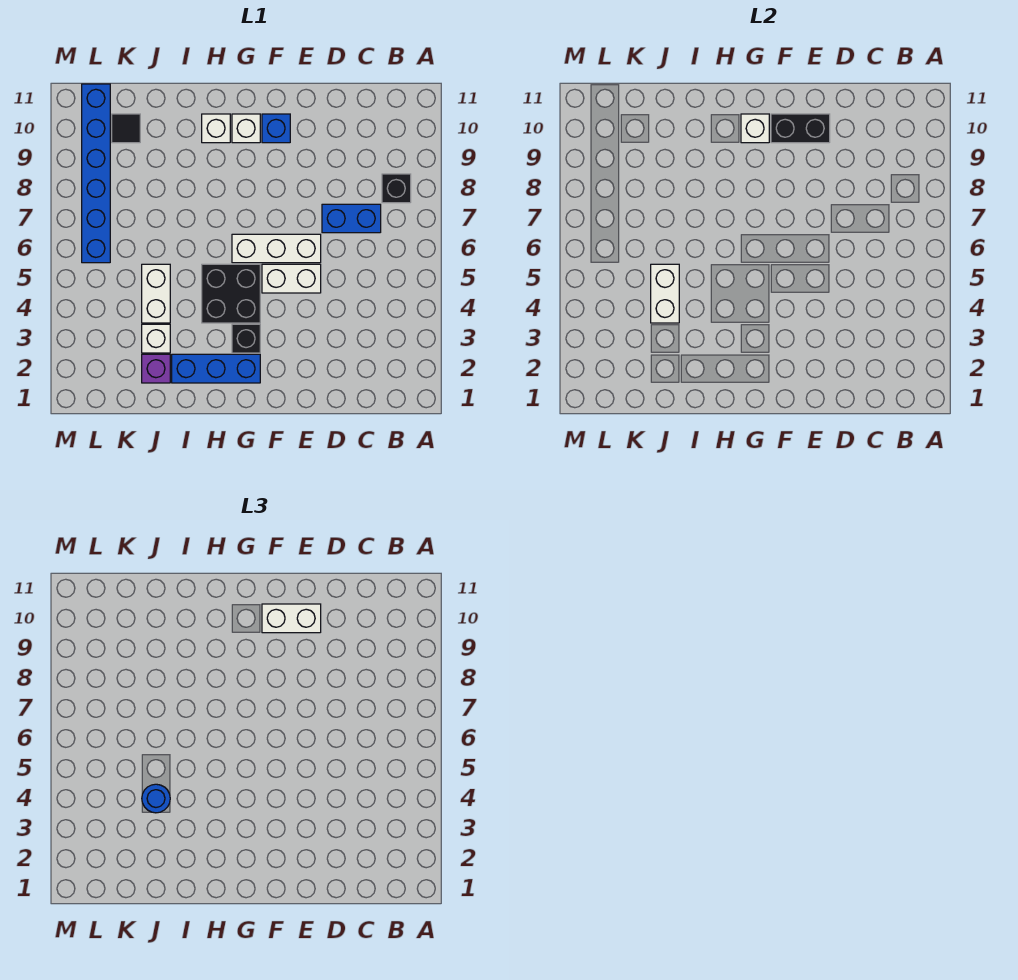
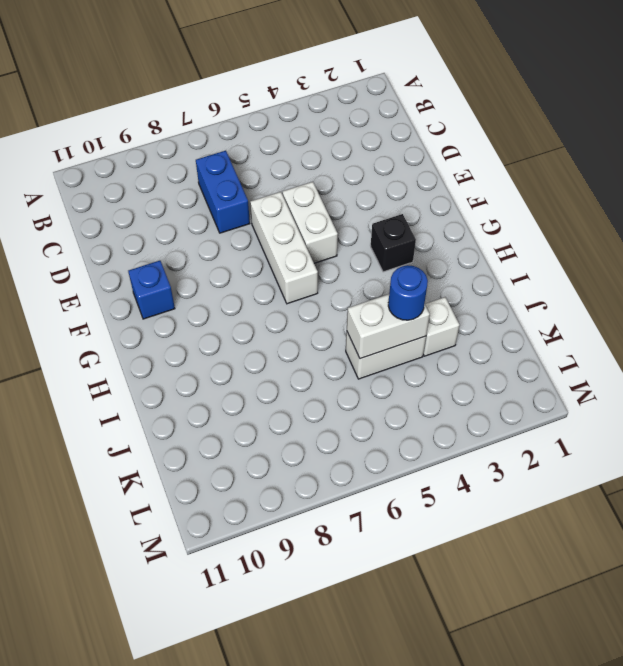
none -> black brick B8 level 1
none -> blue brick G2:I2 level 1
none -> black brick G4:H5 level 1

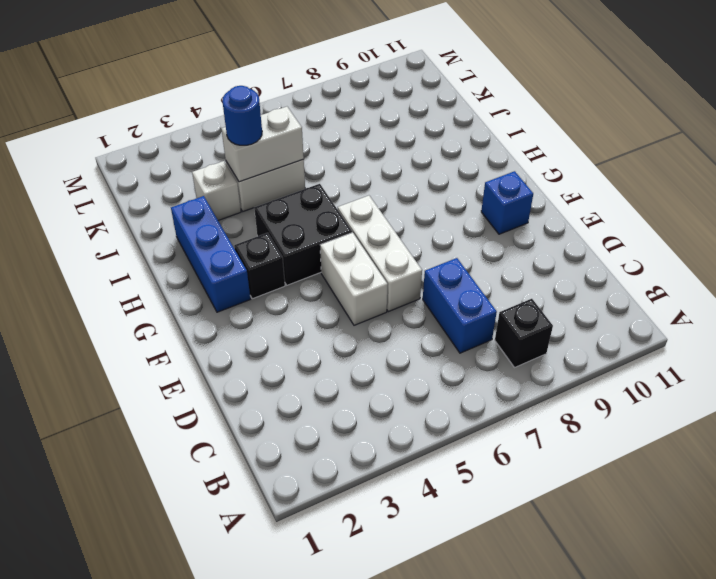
none -> white brick G10 level 1
none -> white brick H10 level 1
none -> purple brick J2 level 1

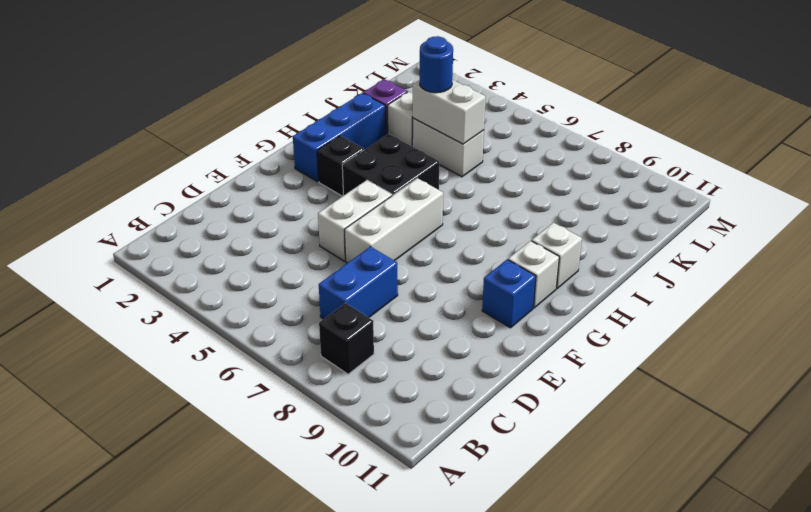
none -> black tile K10 level 1
none -> blue brick L6:L11 level 1
none -> black brick E10:F10 level 2

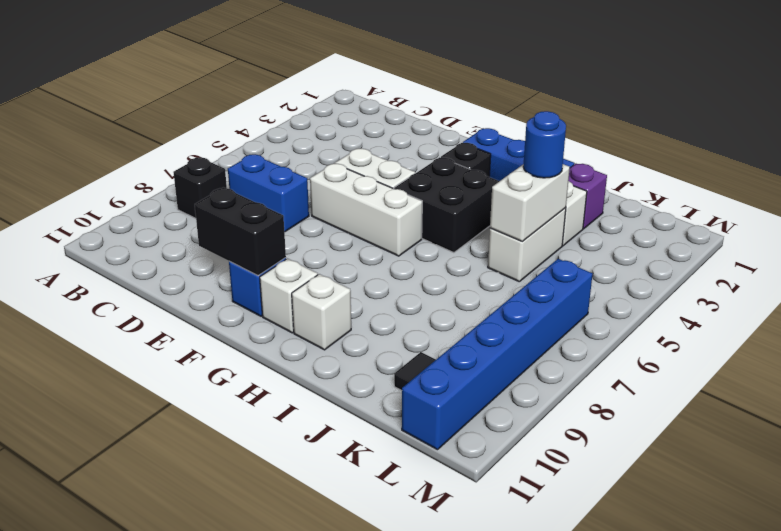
none -> white brick G10 level 2
none -> white brick E10:F10 level 3

